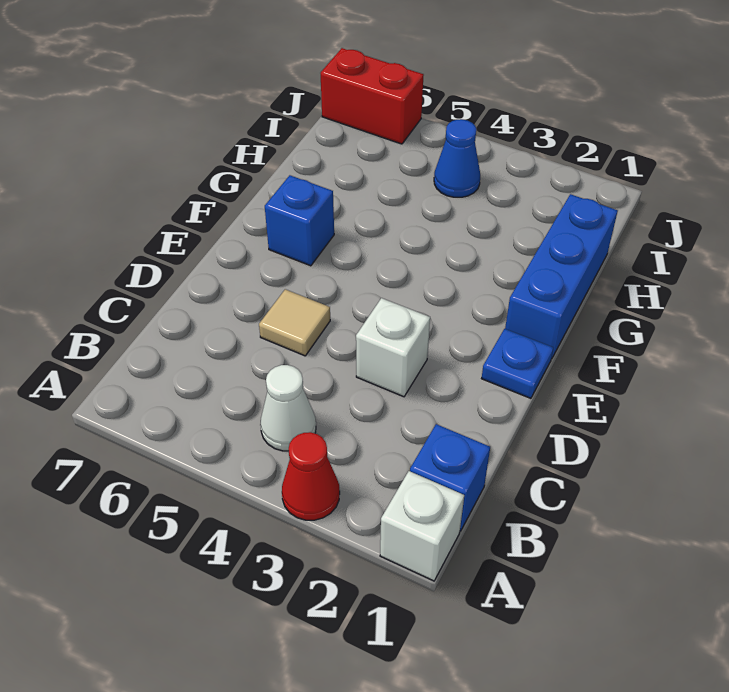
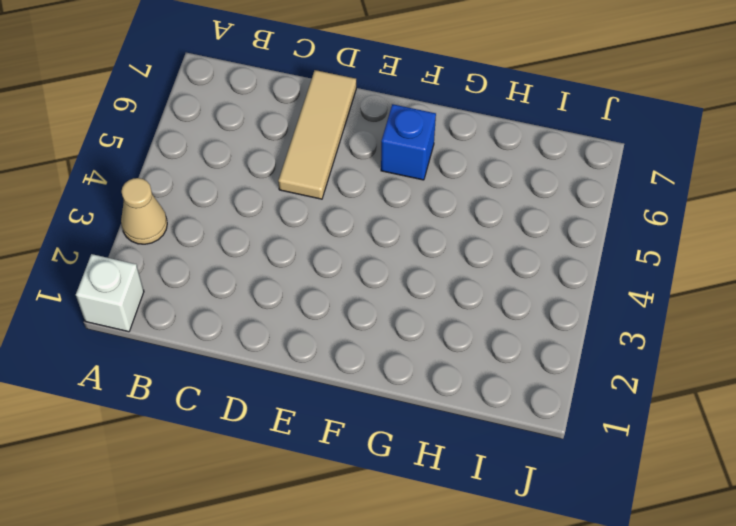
tan cone A3 level 1 -> red cone A3 level 1
tan tile D5:D7 level 1 -> tan tile D5 level 1
none -> blue brick B1 level 1
none -> white cone B4 level 1

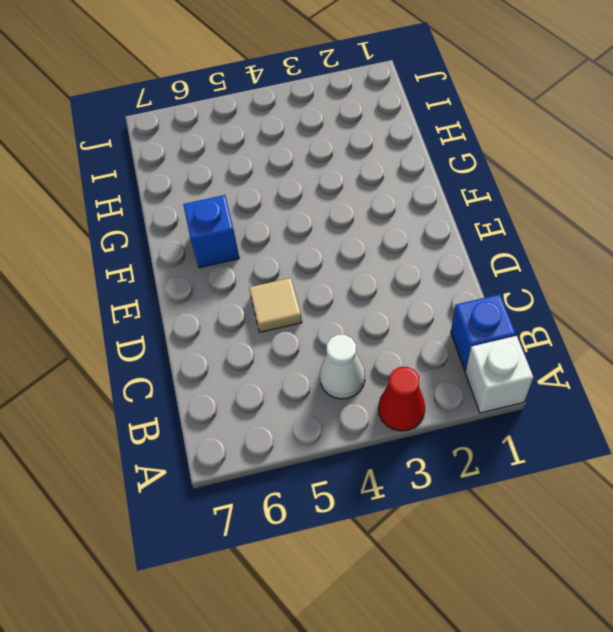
none -> white brick D3 level 1
none -> blue plate E1 level 1

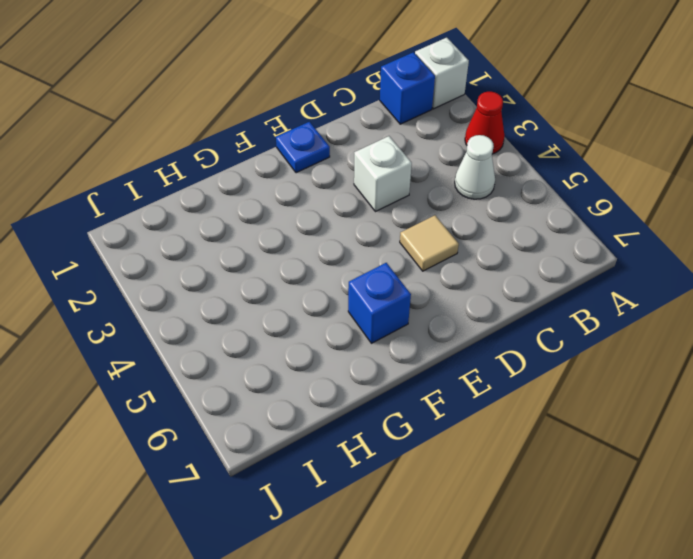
none -> blue brick F1:H1 level 1
none -> blue cone I4 level 1

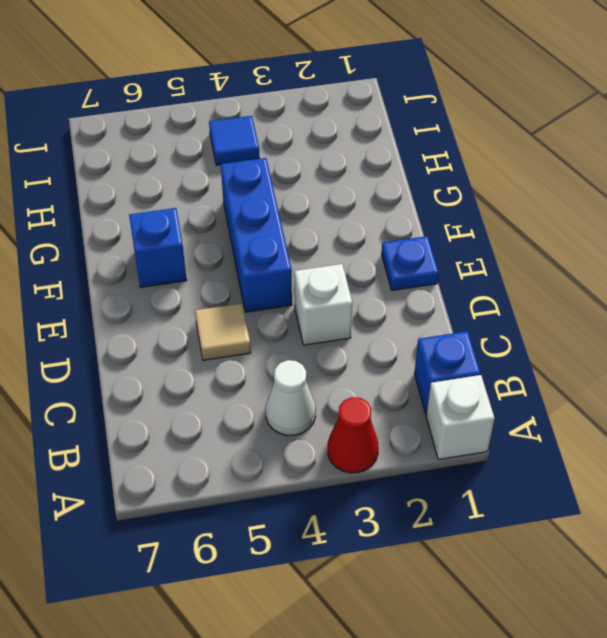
blue brick E4:G4 level 1 -> blue brick F1:H1 level 1
blue tile I4 level 1 -> blue cone I4 level 1
none -> red brick J6:J7 level 1

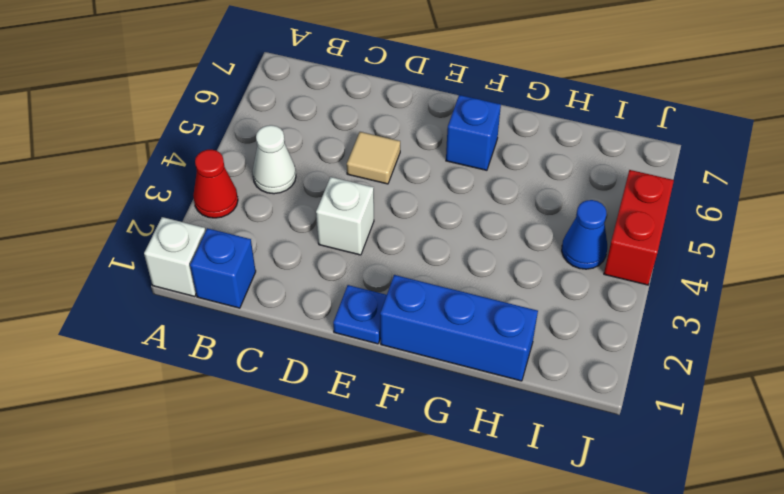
red brick J4:J5 level 1 -> red brick J6:J7 level 1

